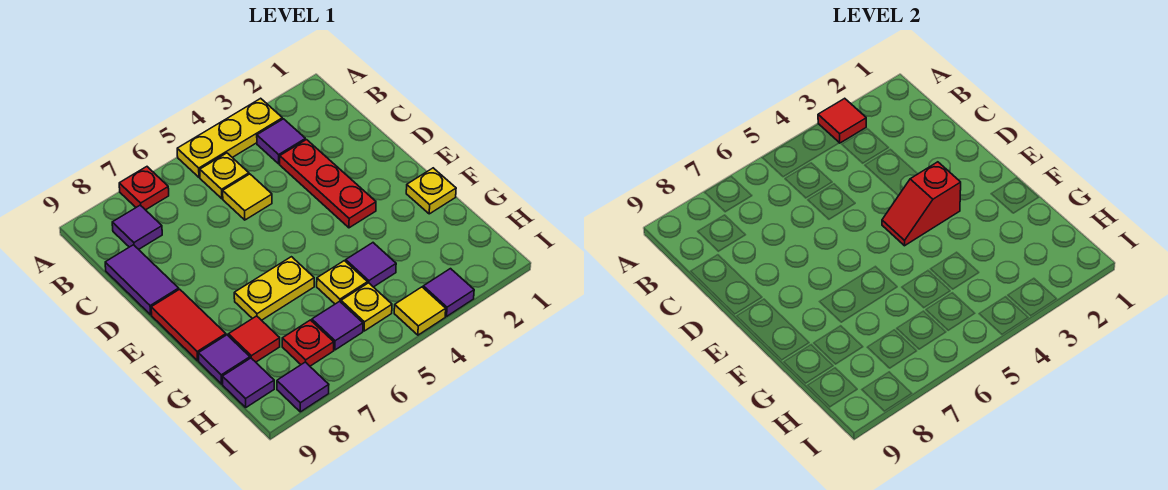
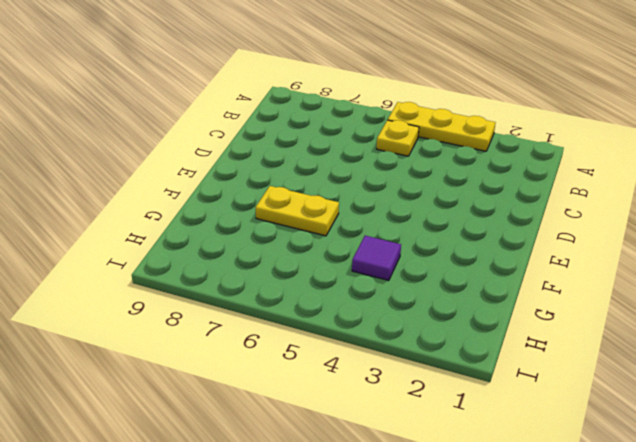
none -> red plate A7 level 1
none -> purple tile B3 level 1
none -> purple tile B8 level 1

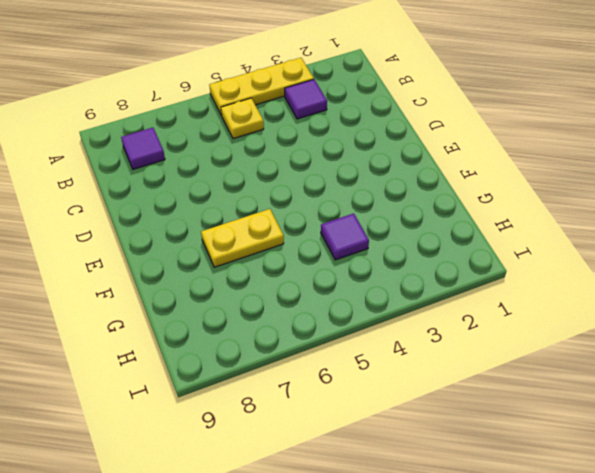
none -> red plate A7 level 1
none -> red plate C3:E3 level 1
none -> yellow tile C5 level 1

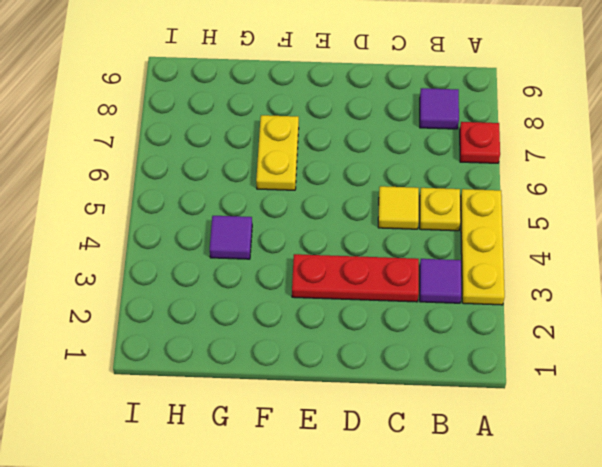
none -> purple tile C9:D9 level 1
none -> red tile E9:F9 level 1
none -> yellow plate F1 level 1

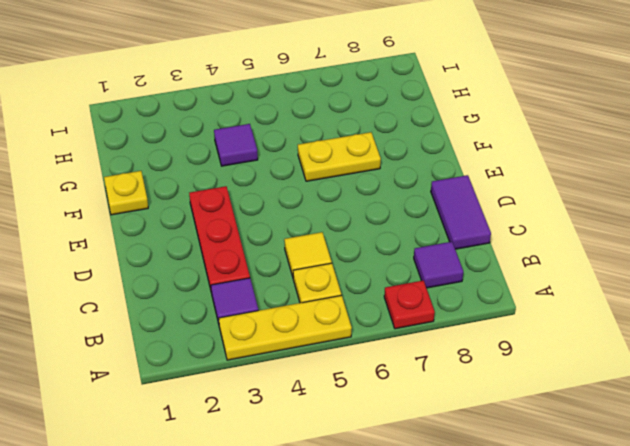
none -> red tile E9:F9 level 1
none -> yellow plate G5 level 1
none -> red tile G8 level 1

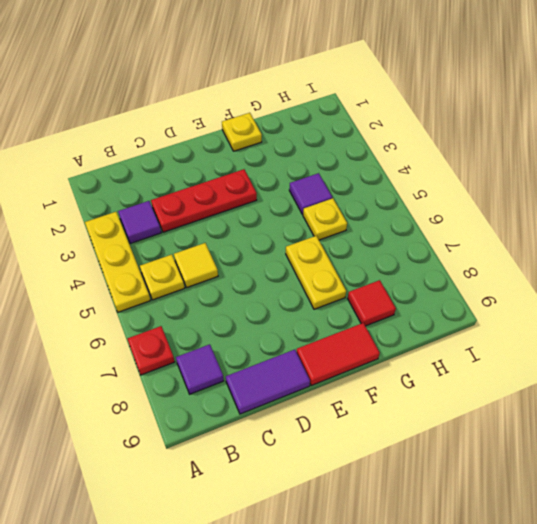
none -> purple tile G9 level 1
none -> yellow plate H5 level 1
none -> purple tile H6 level 1

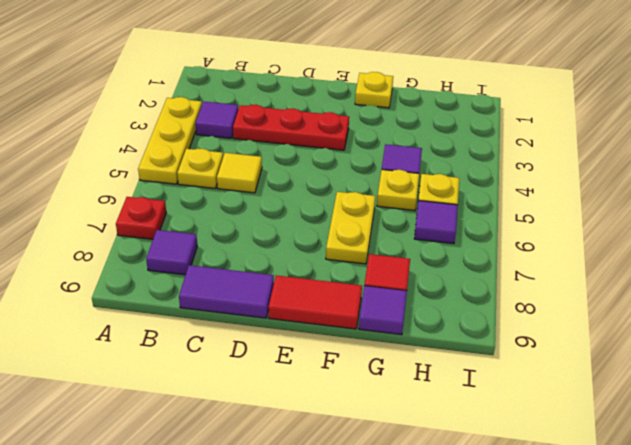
none -> red plate H7 level 1
none -> purple tile H9 level 1
none -> purple tile I3 level 1

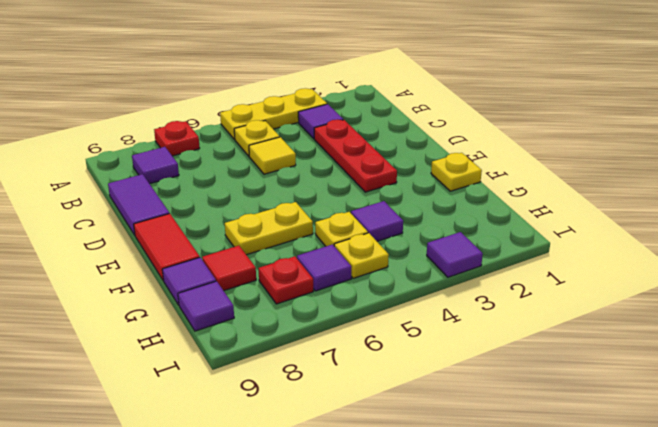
none -> yellow tile I4 level 1
none -> purple tile I8 level 1
none -> red tile A3 level 2

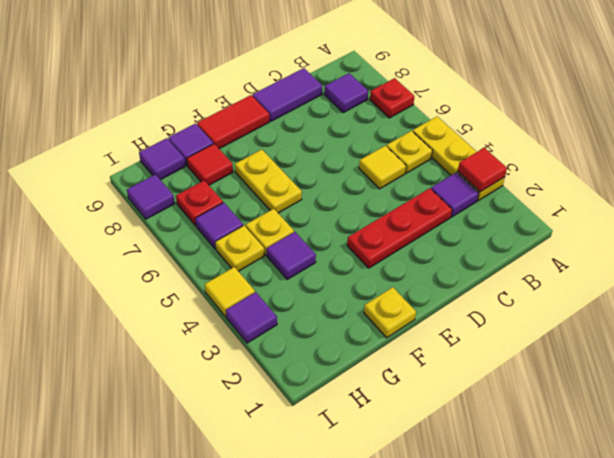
none -> red slope E3:E4 level 2 top 3

